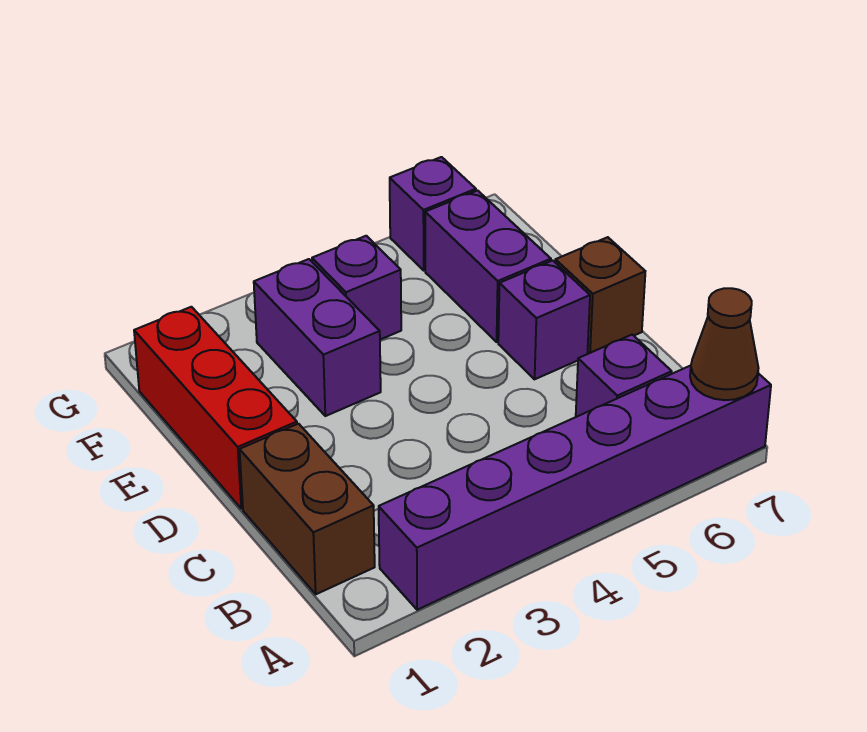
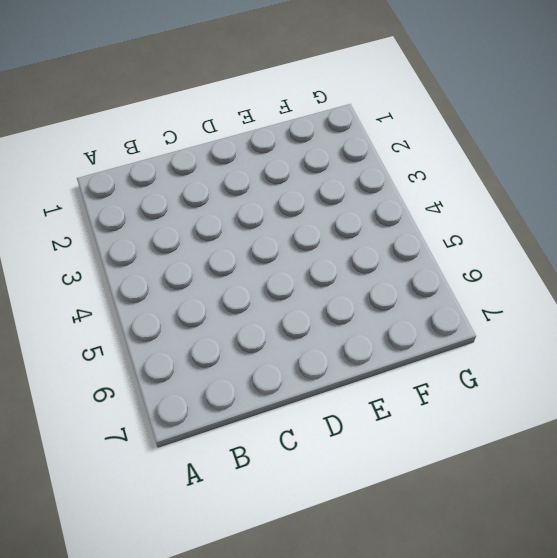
none -> purple brick A2:A7 level 1
none -> brown brick B1:C1 level 1

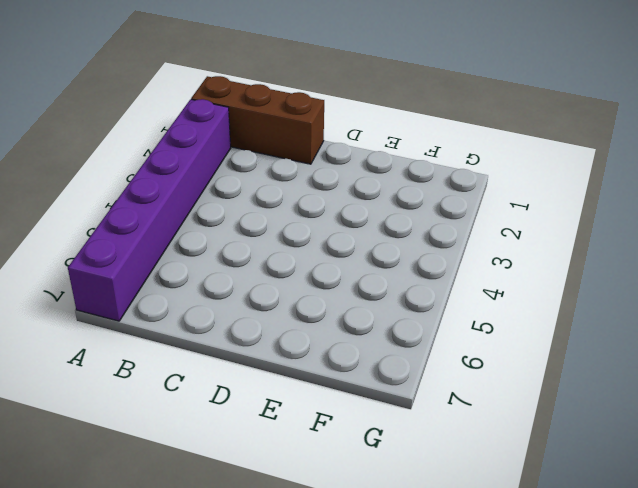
brown brick A1:C1 level 1 -> brown brick B1:C1 level 1
none -> purple brick B6 level 1
none -> red brick D1:F1 level 1

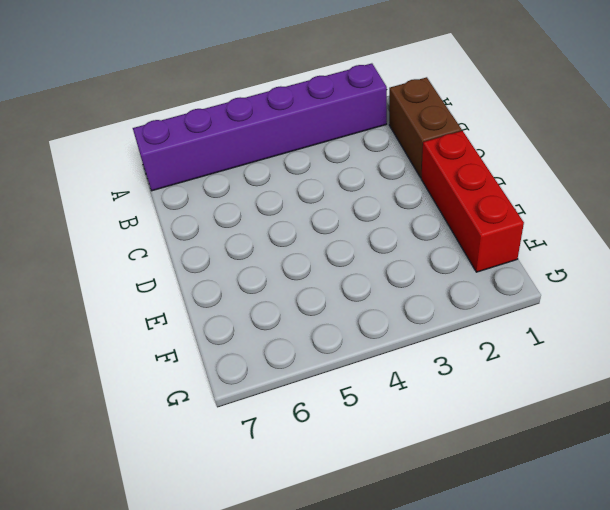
none -> purple brick B6 level 1
none -> purple brick D6 level 1

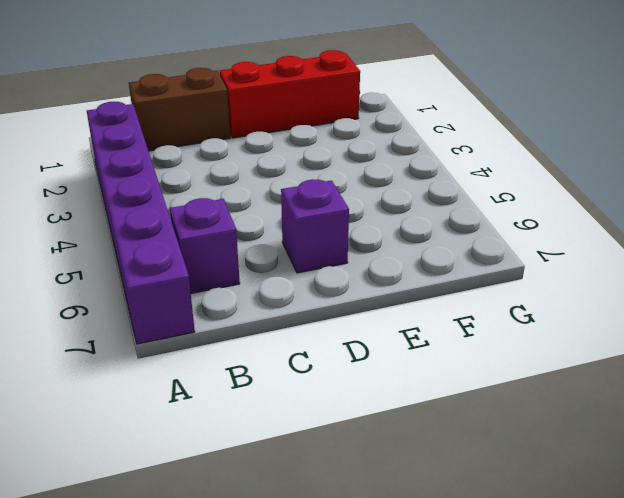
none -> brown brick D7 level 1
none -> purple brick E3:F3 level 1

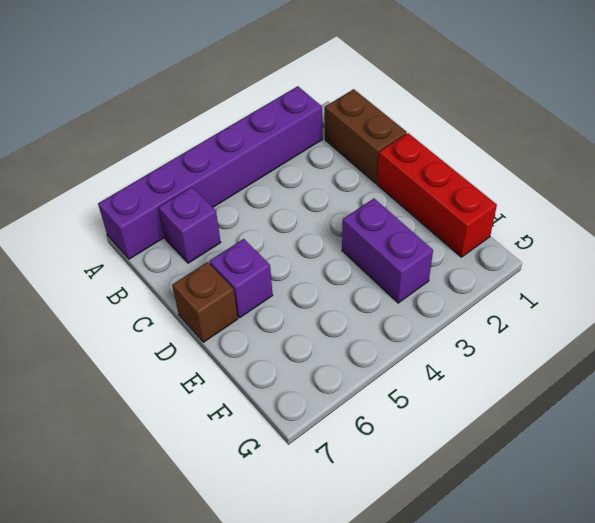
none -> purple brick E6:F6 level 1
none -> purple brick F4 level 1

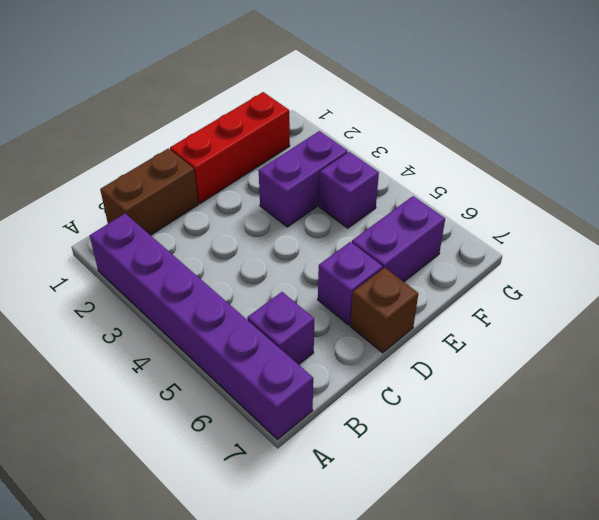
none -> purple brick G6 level 1
none -> brown cone A7 level 2

